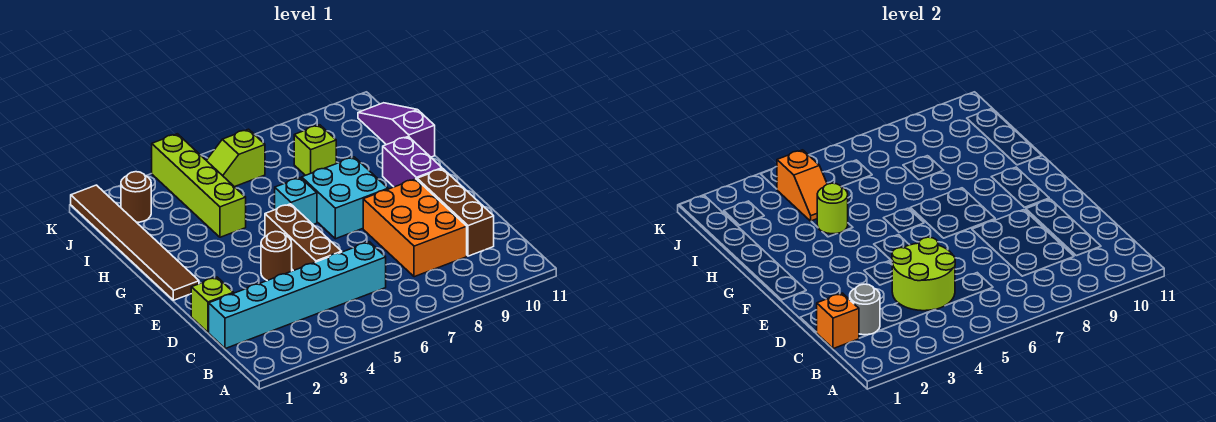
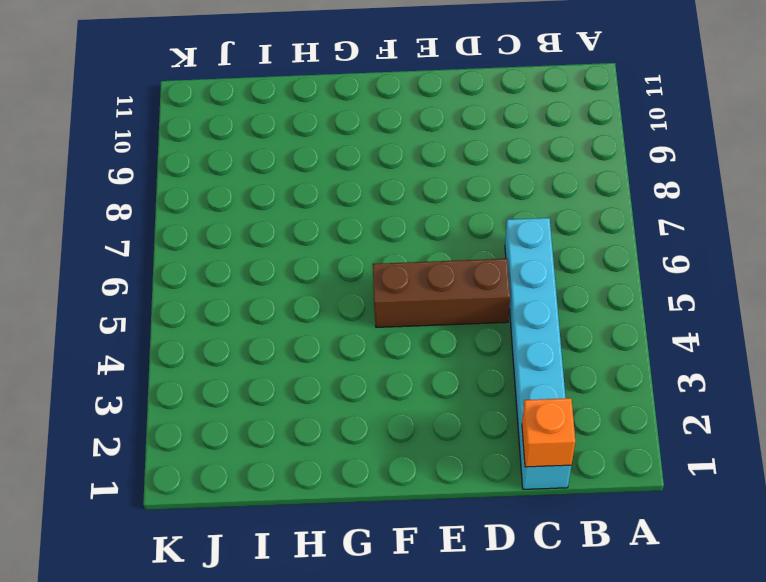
none -> orange brick C8:E9 level 1
none -> brown brick C10:E10 level 1
none -> lime brick D1 level 1

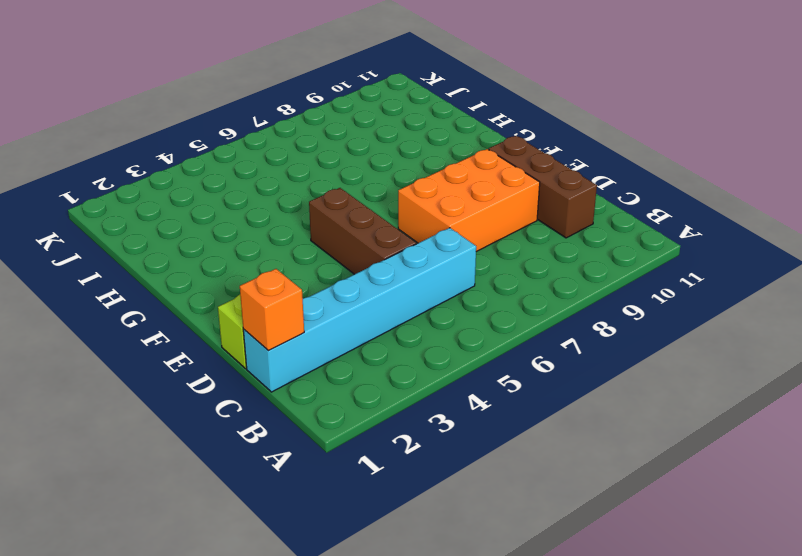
orange brick D7:E9 level 1 -> orange brick C8:E9 level 1
none -> brown round brick E4 level 1
none -> brown tile F1:K1 level 1
none -> cyan brick F7:G8 level 1

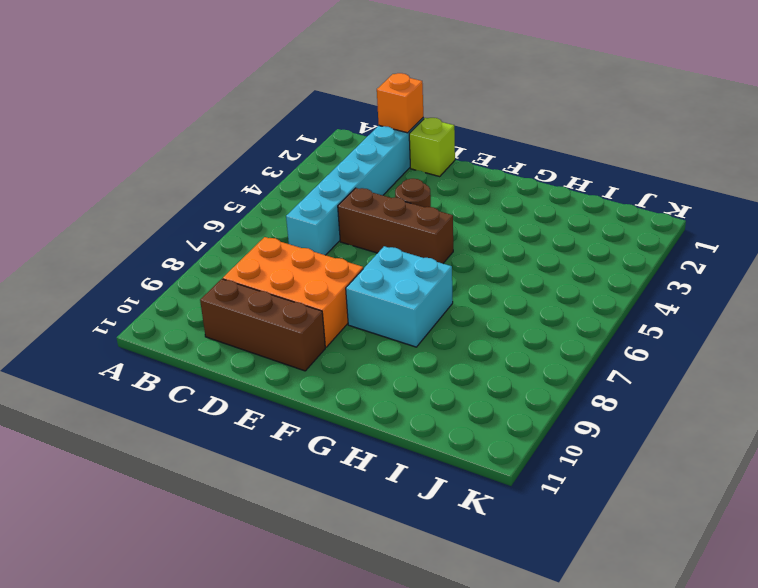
none -> brown tile F1:K1 level 1
none -> purple brick F10:G10 level 1
none -> cyan brick G6 level 1

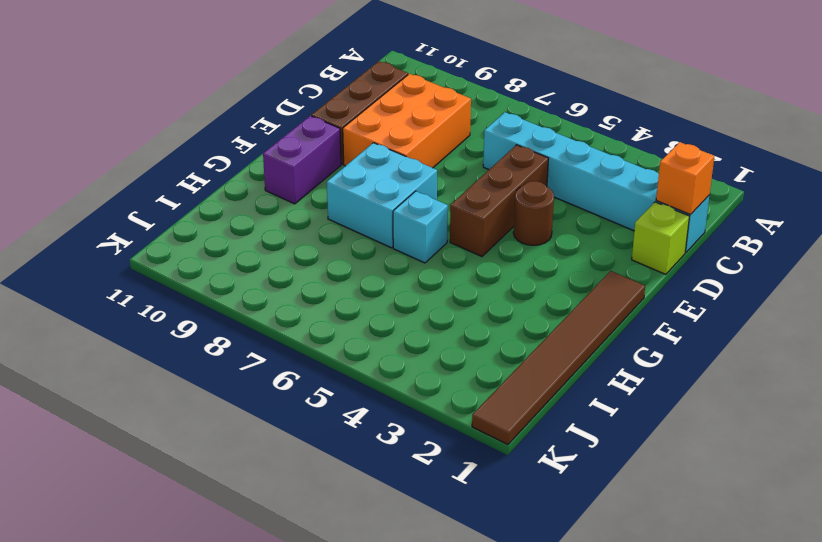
none -> lime brick H4:K4 level 1
none -> purple slope H11:J11 level 1 top H
none -> lime brick I8 level 1

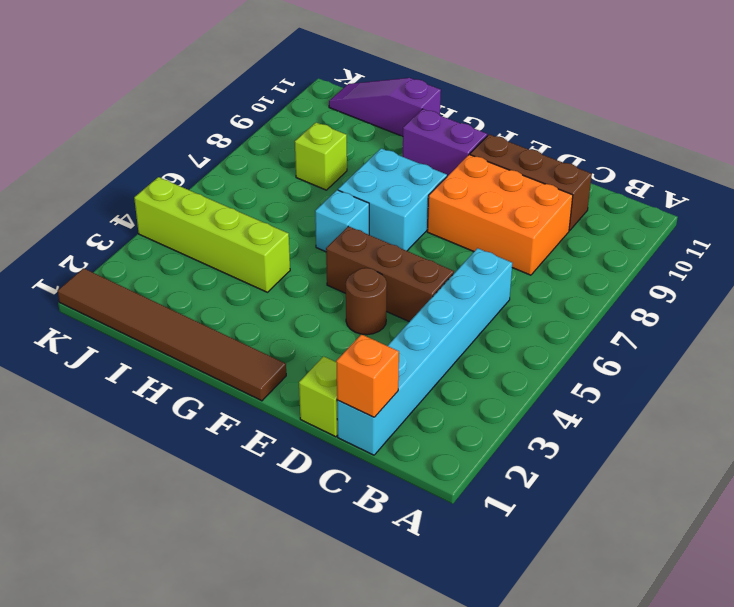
none -> brown round brick J2 level 1
none -> lime slope J5:J6 level 1 top 6
none -> grey round brick C2 level 2

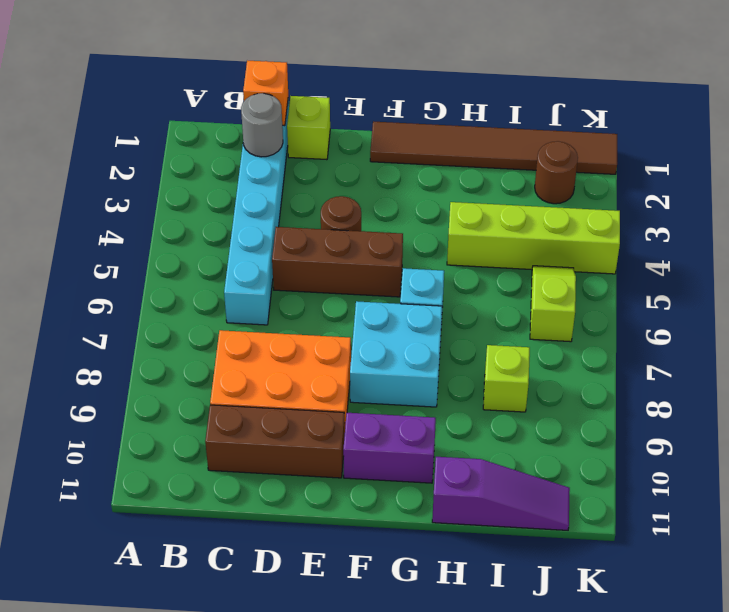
none -> lime round brick C4:D5 level 2
none -> lime round brick H4 level 2
none -> orange slope I4:J4 level 2 top J

